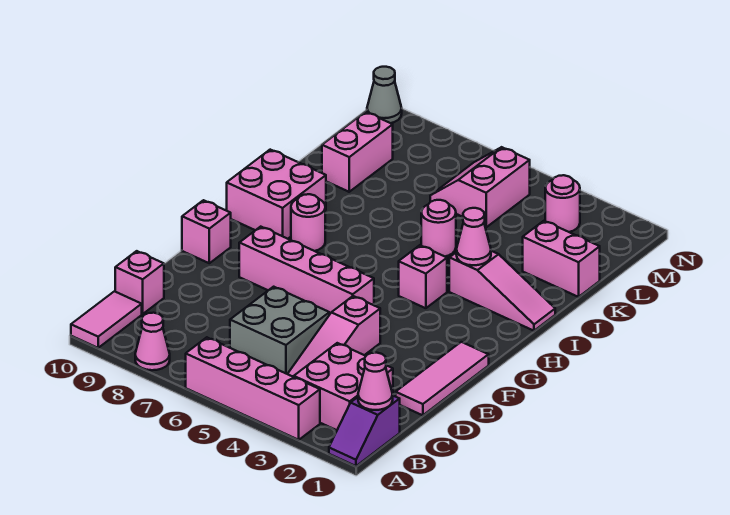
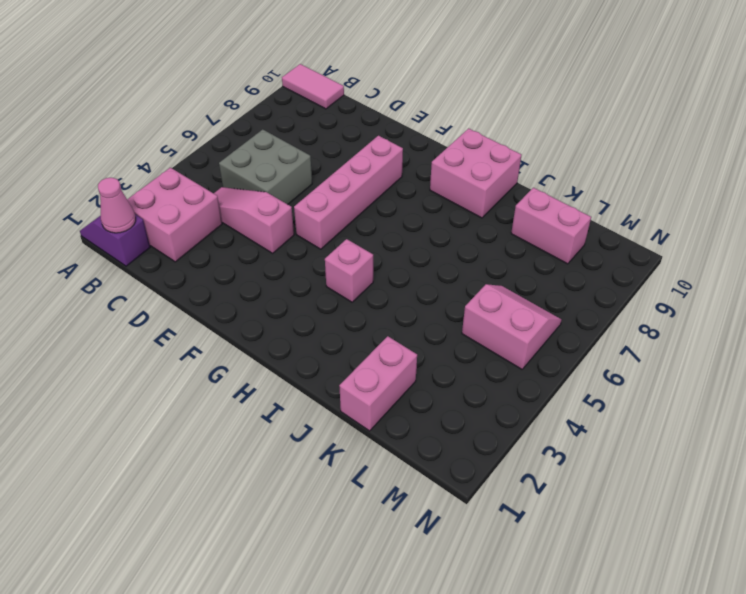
none -> pink brick A3:A6 level 1
none -> pink cone A8 level 1
none -> pink brick C10 level 1

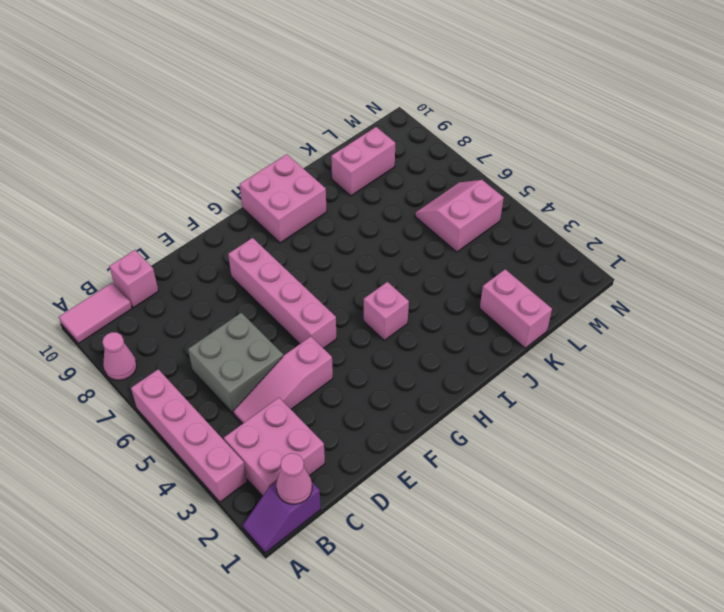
none -> pink tile D1:F1 level 1
none -> pink brick F10 level 1
none -> pink round brick H8 level 1

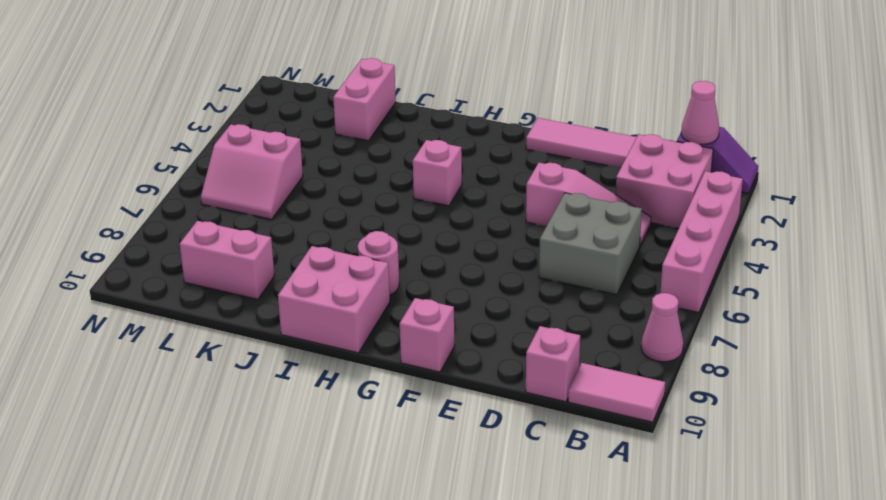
none -> pink brick F5:F8 level 1
none -> pink slope I1:I3 level 1 top 3
none -> pink round brick J5 level 1

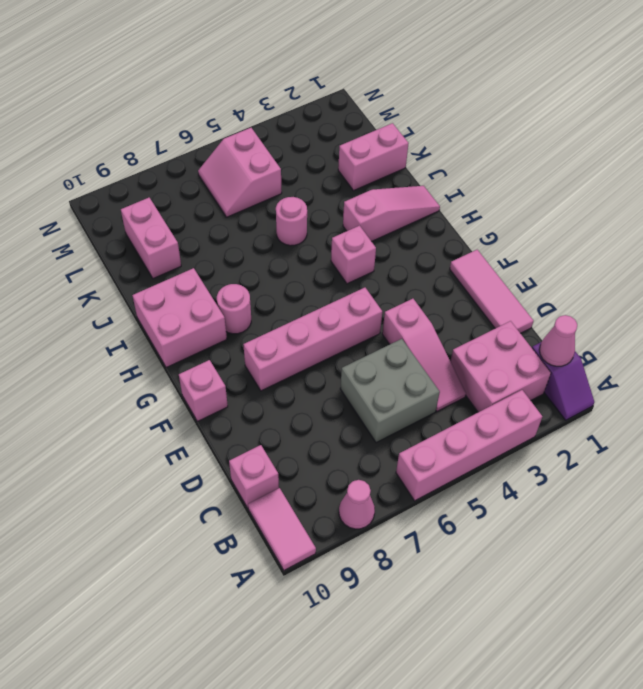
none -> pink round brick M3 level 1
none -> grey cone N10 level 1
none -> pink cone I3 level 2

